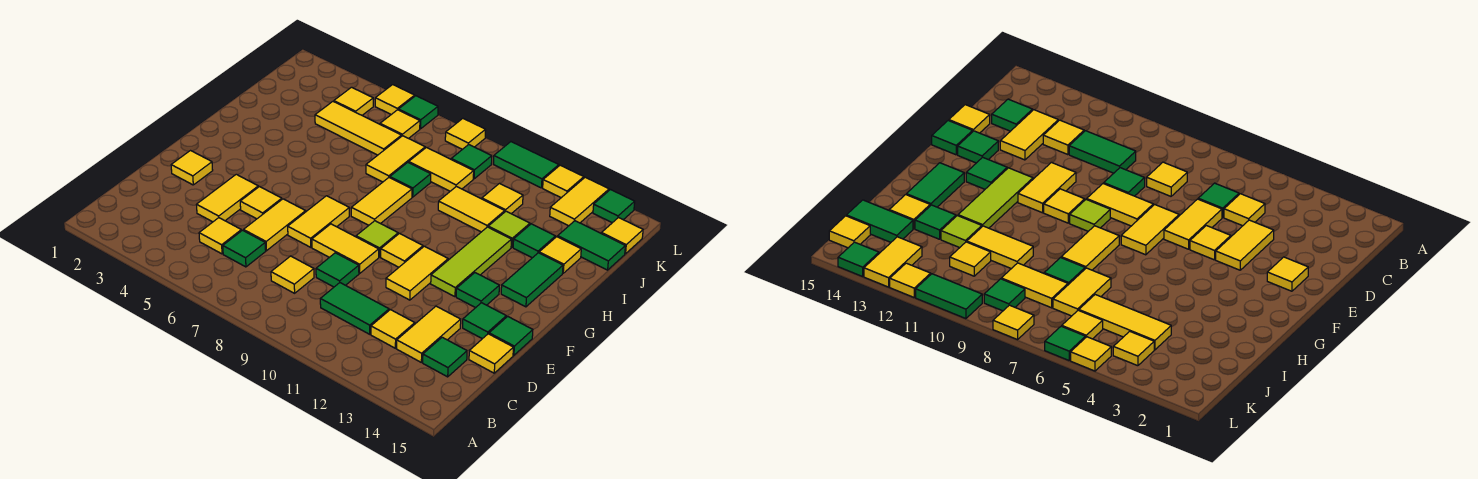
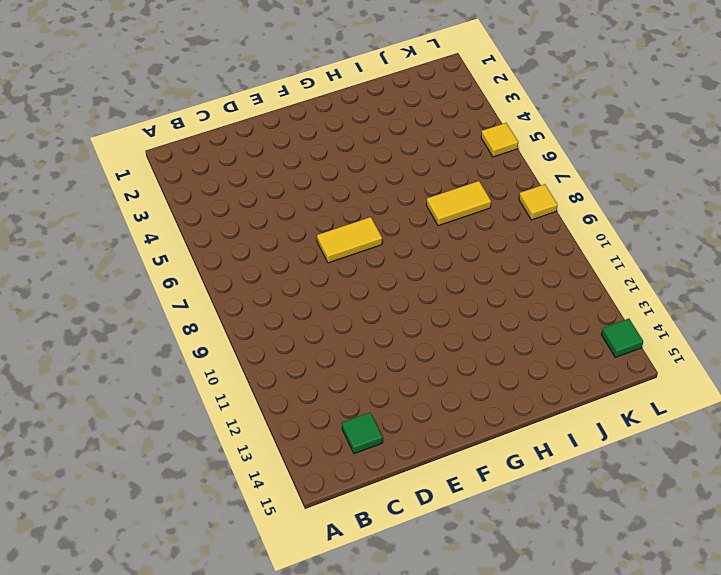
none -> yellow tile C5 level 1
none -> green tile C6 level 1
none -> yellow tile C8 level 1
none -> green tile C10:C11 level 1

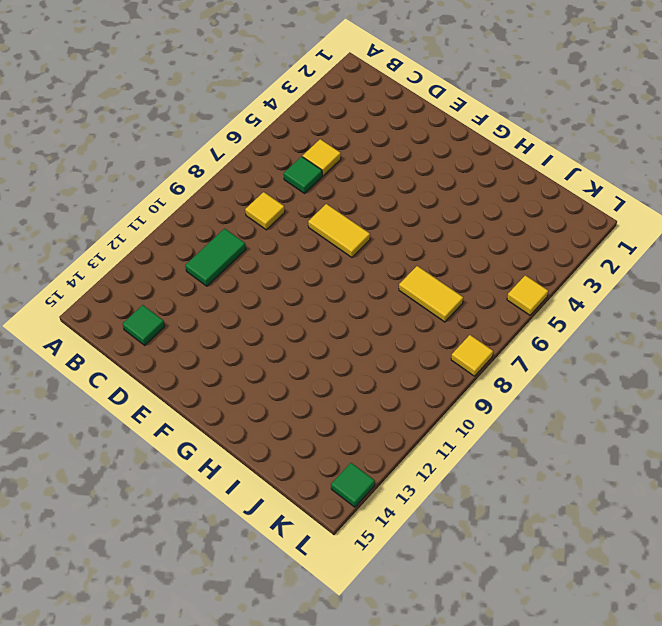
none -> yellow tile C12 level 1
none -> yellow tile C13:D13 level 1
none -> yellow tile D4:E4 level 1
none -> yellow tile D6:E6 level 1

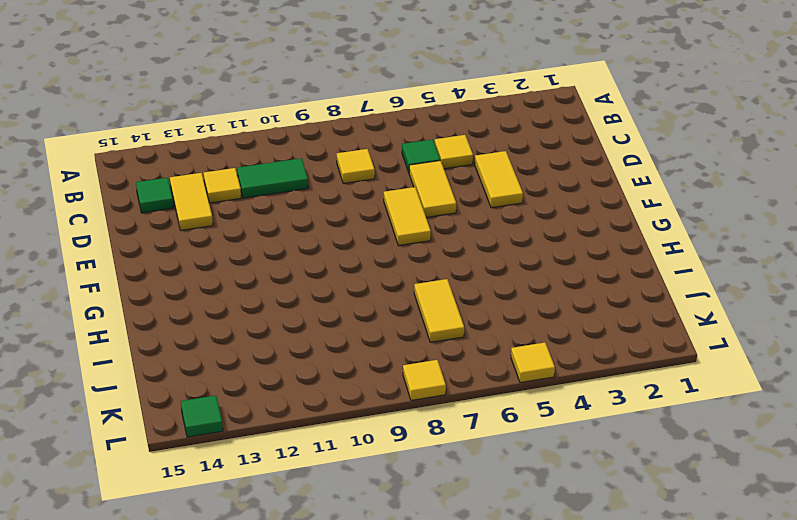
none -> green tile D9 level 1
none -> yellow tile D15 level 1
none -> yellow tile E2 level 1
none -> yellow tile E5 level 1

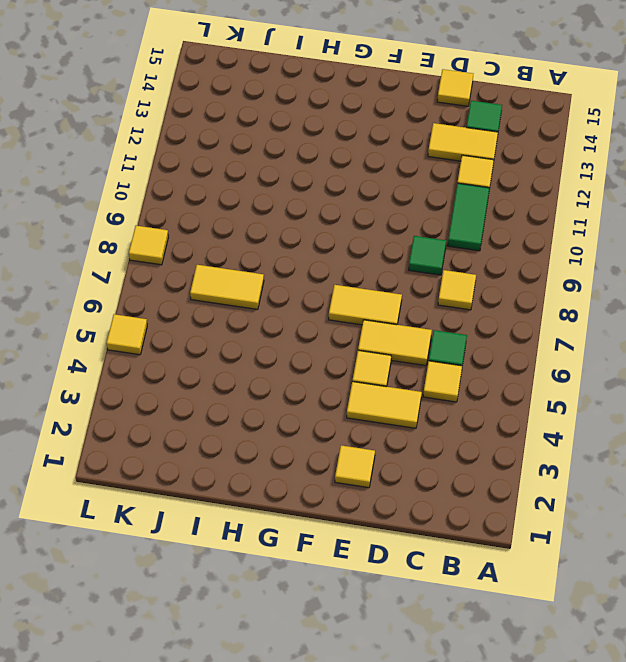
none -> yellow tile E8:E9 level 1
none -> yellow tile E11:F11 level 1
none -> green tile E14 level 1
none -> green tile E15 level 1

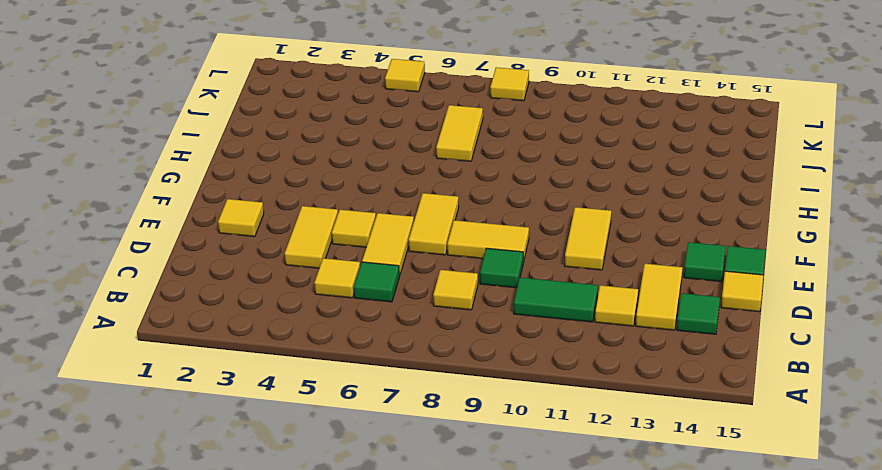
none -> lime tile F9 level 1
none -> yellow tile F10 level 1
none -> lime tile F12:H12 level 1
none -> green tile F13 level 1

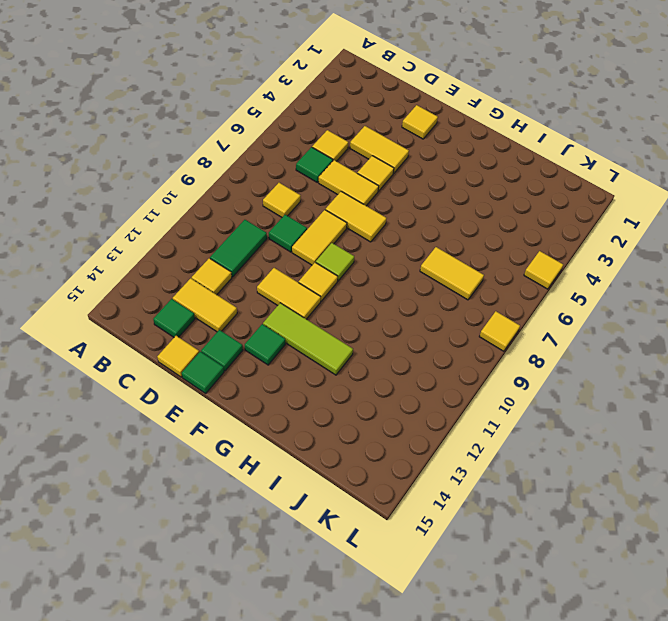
none -> yellow tile G8:H8 level 1
none -> green tile G14:H14 level 1
none -> green tile I8 level 1
none -> yellow tile I10:I11 level 1

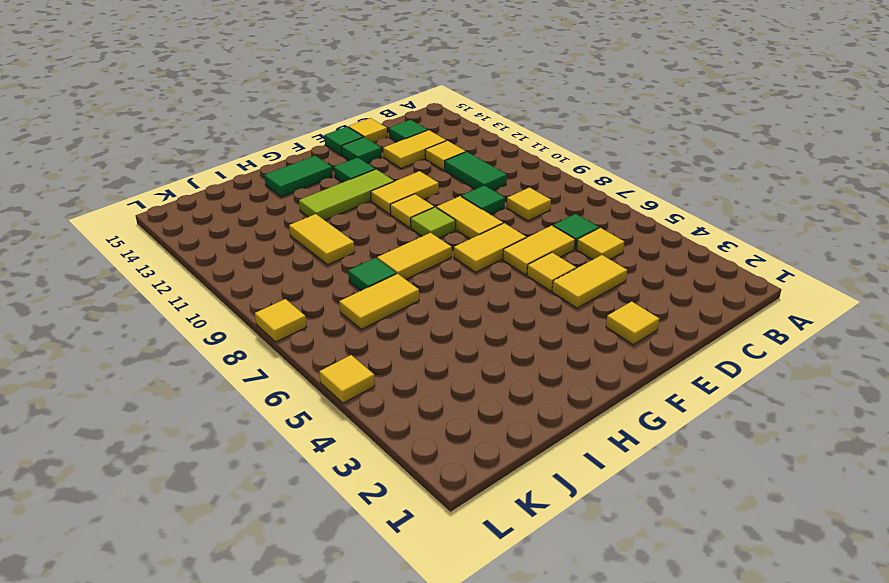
none -> lime tile I12 level 1
none -> green tile I13 level 1
none -> yellow tile I14 level 1
none -> yellow tile J4:J6 level 1

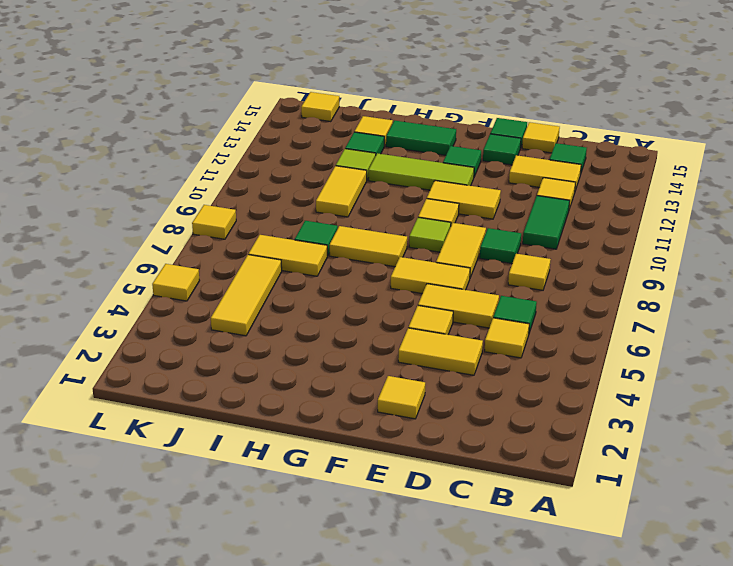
none -> yellow tile J8:J9 level 1
none -> yellow tile J11 level 1
none -> green tile J14:J15 level 1
none -> yellow tile K4 level 1

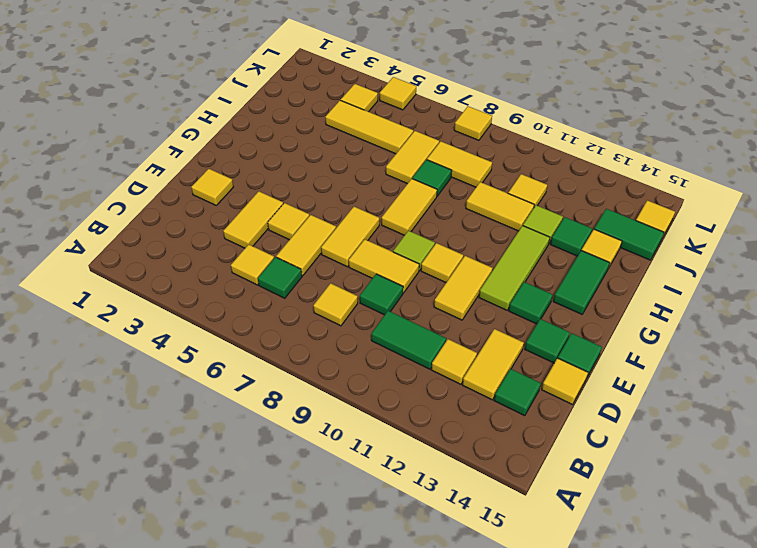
none -> yellow tile K6 level 1
none -> green tile K9 level 1
none -> yellow tile K13:L13 level 1
none -> green tile L6 level 1

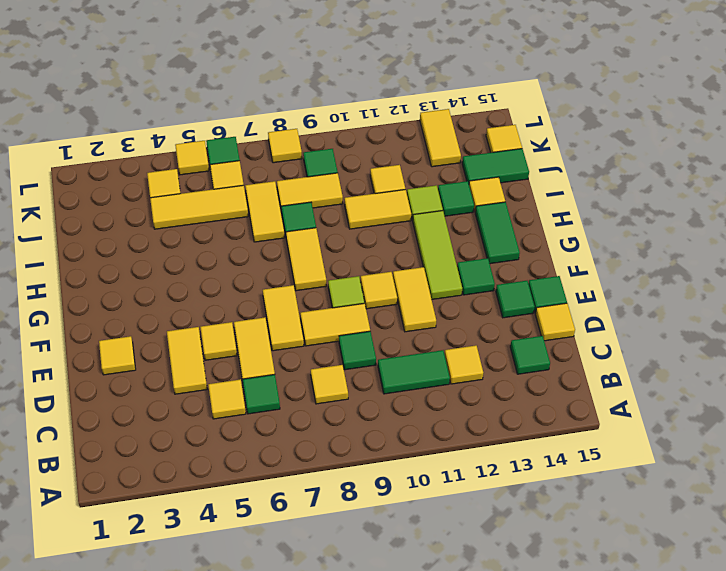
none -> yellow tile C13:D13 level 1
none -> green tile L10:L11 level 1
none -> yellow tile L12 level 1
none -> green tile L14 level 1

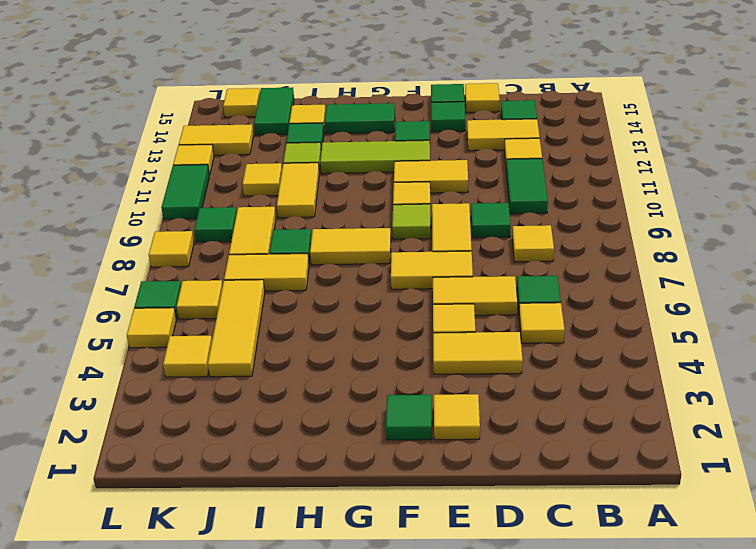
green tile F2 level 1 -> green tile L14 level 1

